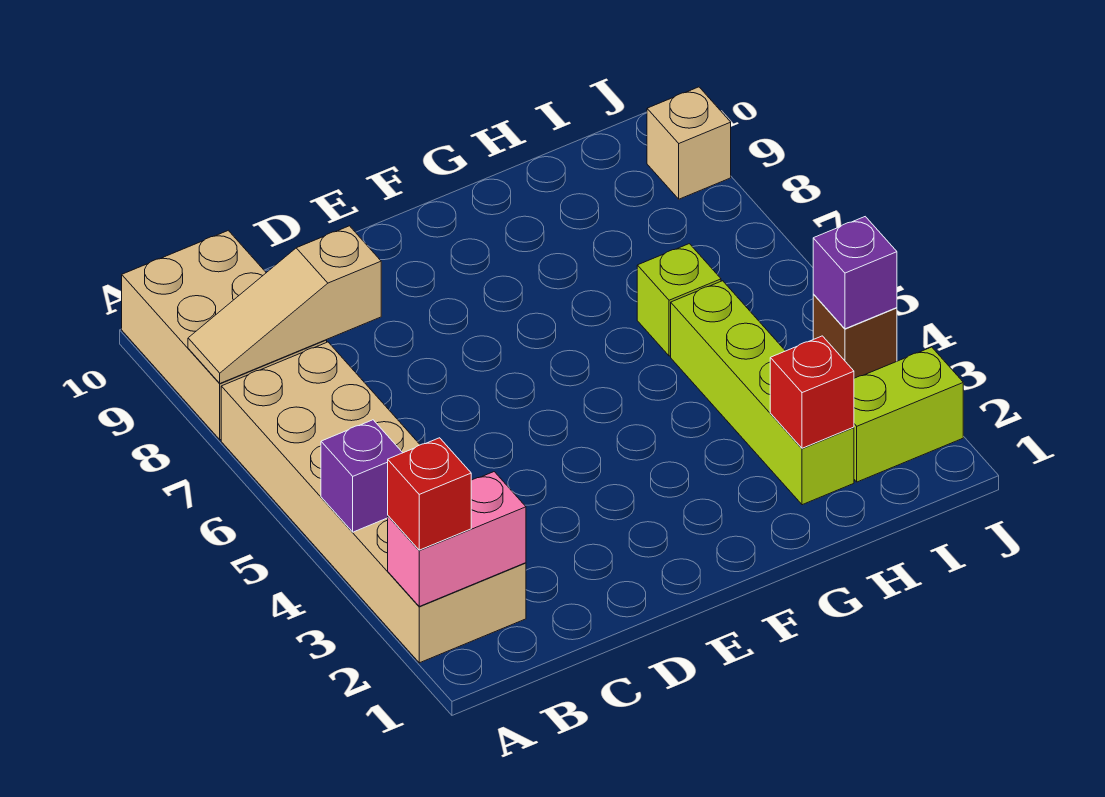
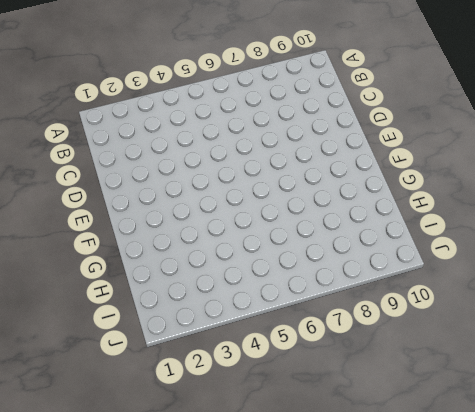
none -> tan brick A2:B7 level 1
none -> tan brick A8:B10 level 1
none -> lime brick H2:H5 level 1

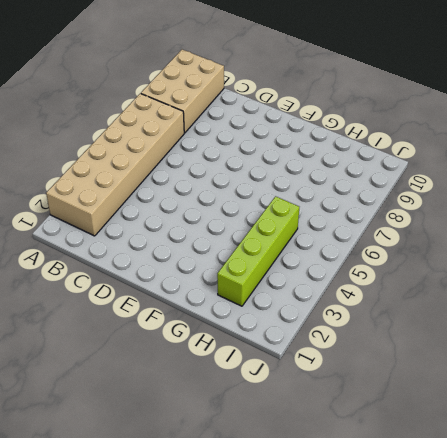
none -> lime brick H6 level 1
none -> lime brick I2:J2 level 1
none -> brown brick J4 level 1

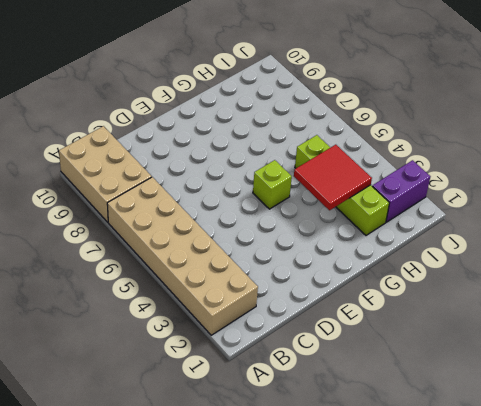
lime brick F5 level 1 -> lime brick H6 level 1
red tile G3:H4 level 2 -> none
purple brick I2:J2 level 1 -> lime brick I2:J2 level 1
none -> brown brick J4 level 1
none -> tan brick J9 level 1
none -> pink brick A2:B2 level 2

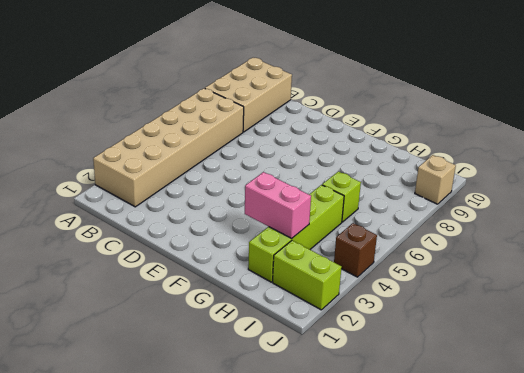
pink brick G3:H3 level 2 -> pink brick A2:B2 level 2
none -> purple brick A4 level 2
none -> tan slope A8:C8 level 2 top C
none -> red brick H2 level 2

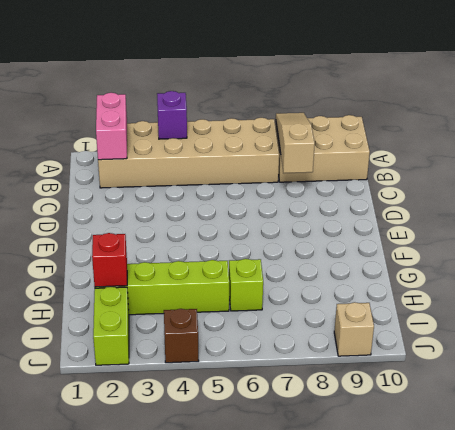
none -> purple brick J4 level 2
none -> red brick A2 level 3

